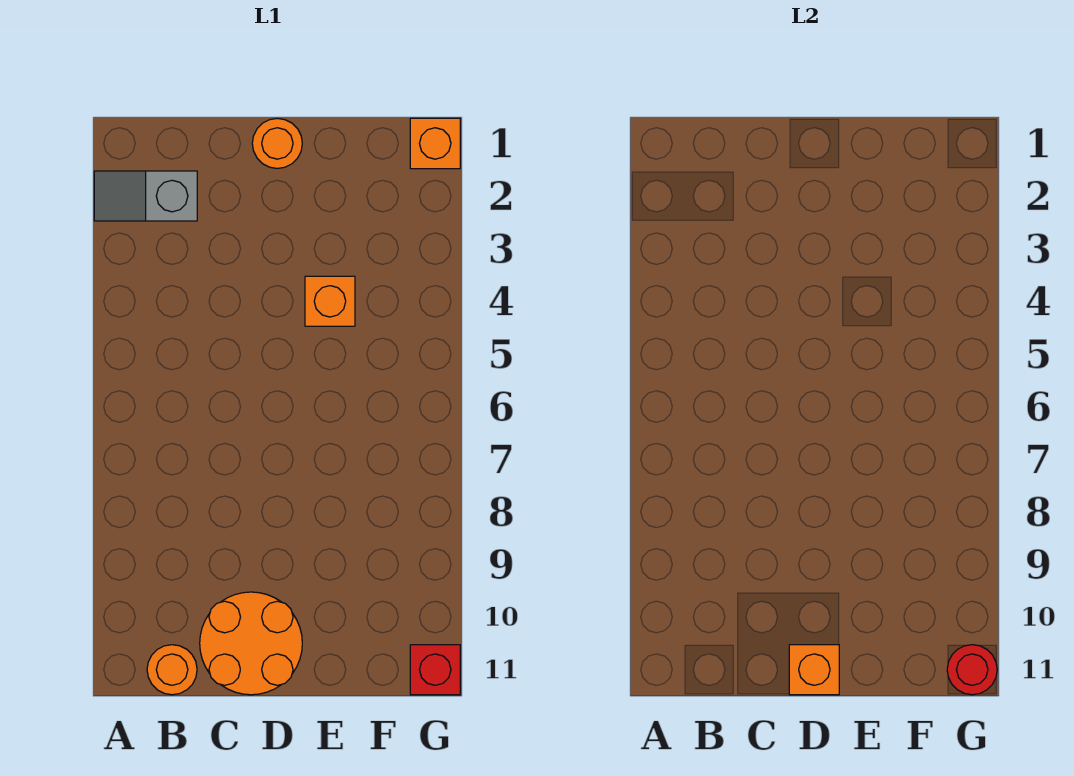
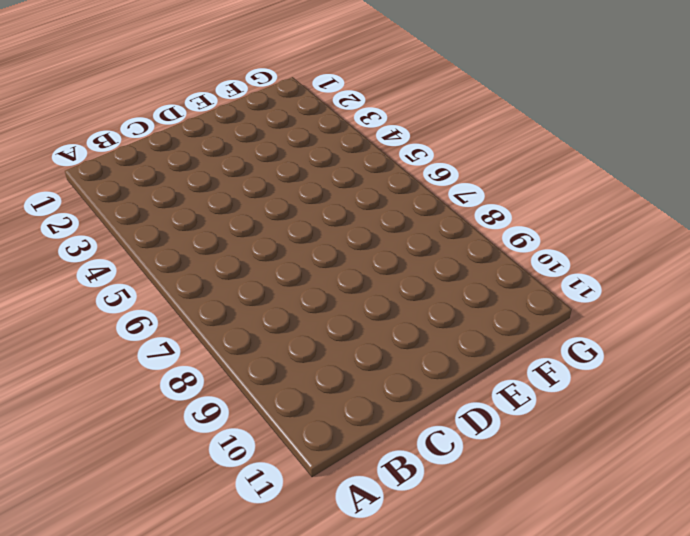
none -> grey slope A2:B2 level 1 top B
none -> orange round brick B11 level 1

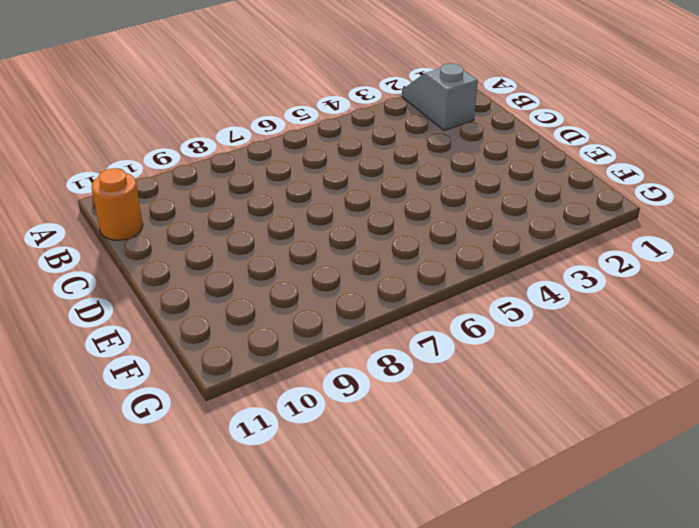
none -> orange round brick C10:D11 level 1
none -> orange round brick D1 level 1

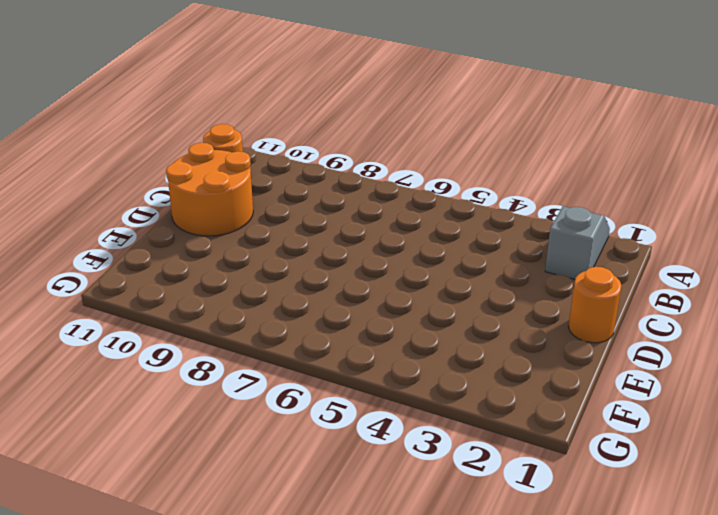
none -> orange brick E4 level 1
none -> orange brick G1 level 1

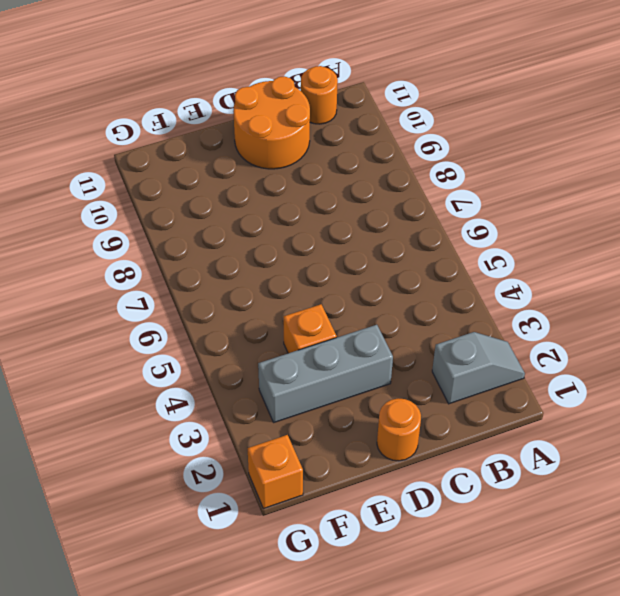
grey brick D3:F3 level 1 -> none
none -> red brick G11 level 1
none -> orange brick D11 level 2

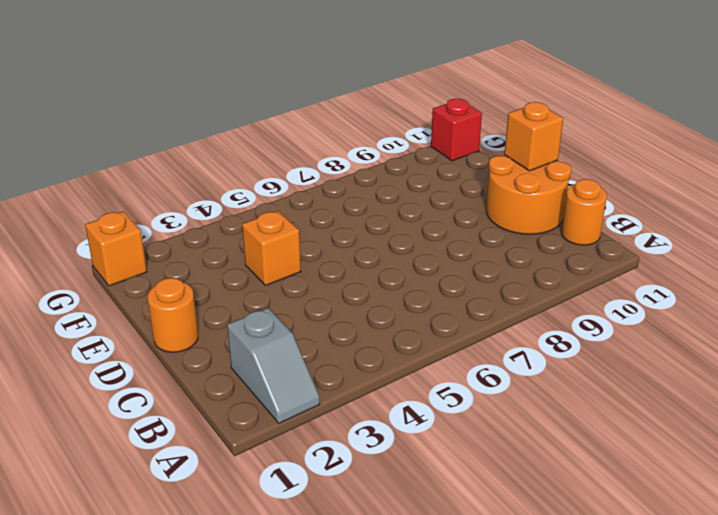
none -> red round brick G11 level 2

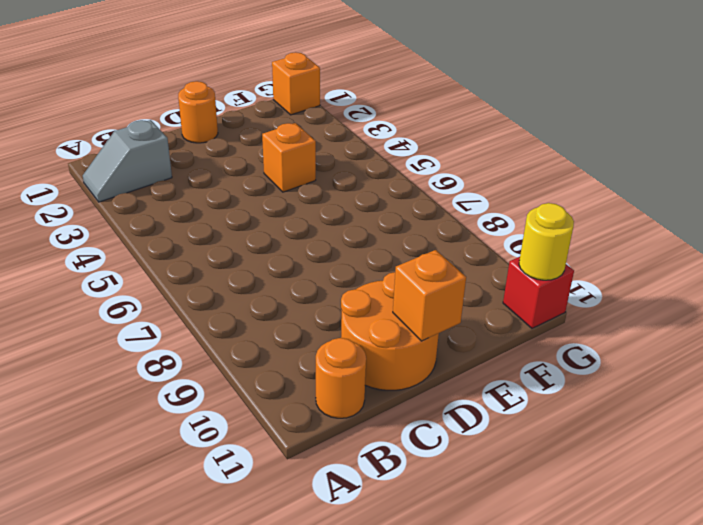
yellow round brick G11 level 2 -> red round brick G11 level 2

